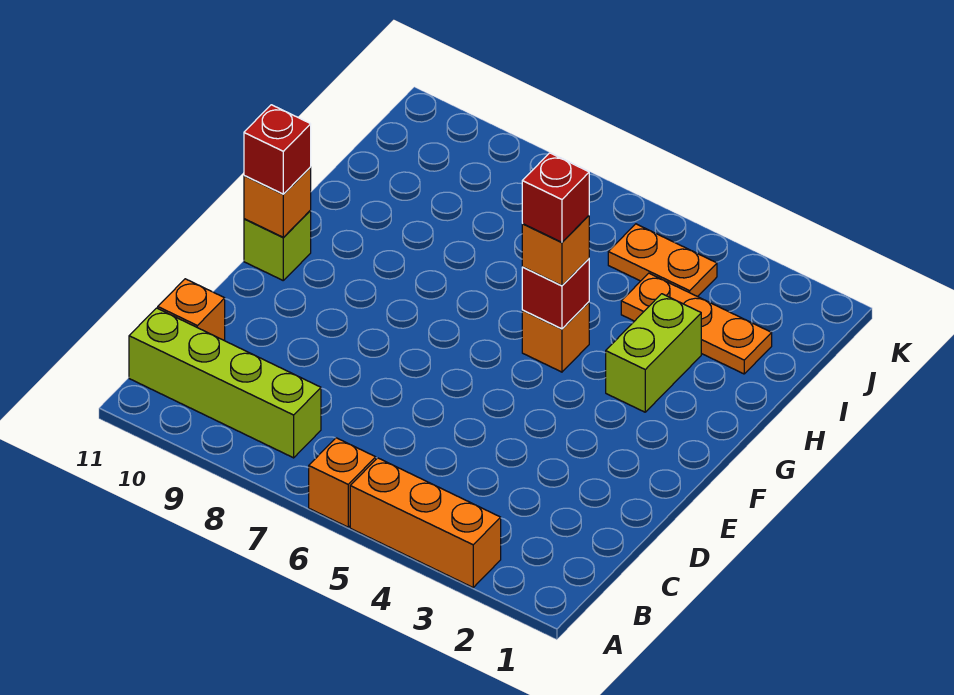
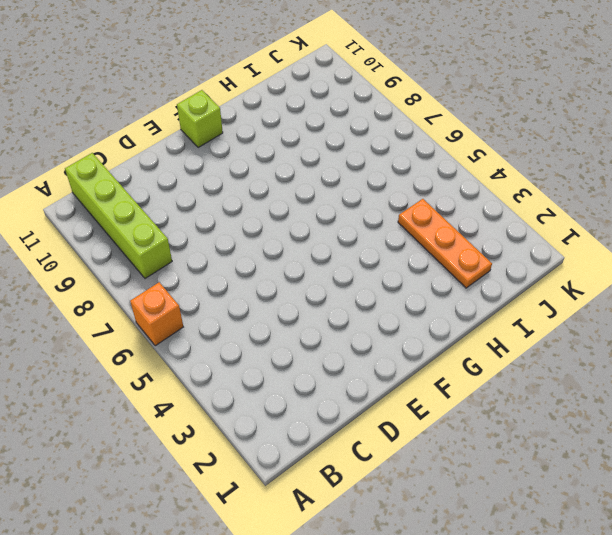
none -> orange brick A3:A5 level 1
none -> orange brick C11 level 1
none -> lime brick G3:H3 level 1

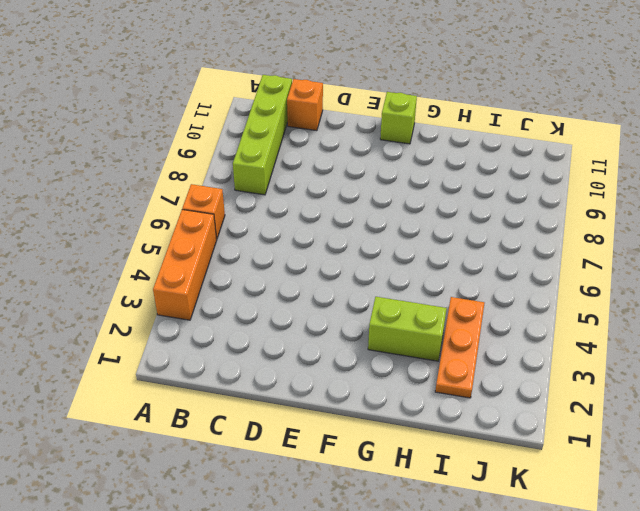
none -> orange brick G5 level 1
none -> orange plate J4:J5 level 1
none -> orange brick F11 level 2

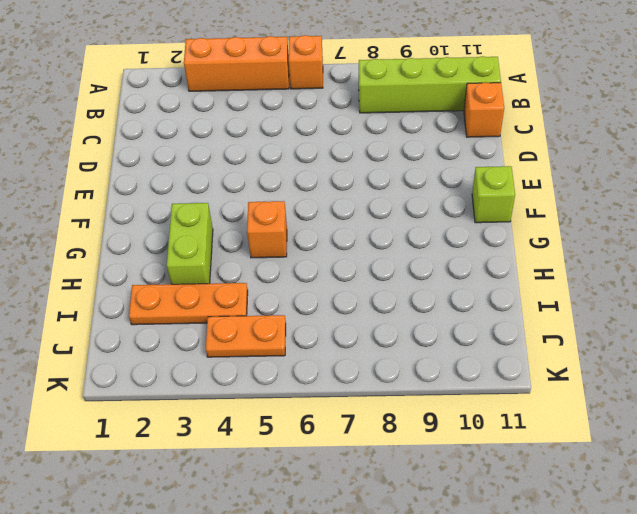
none -> orange brick F11 level 2
none -> red brick G5 level 2
none -> red brick F11 level 3

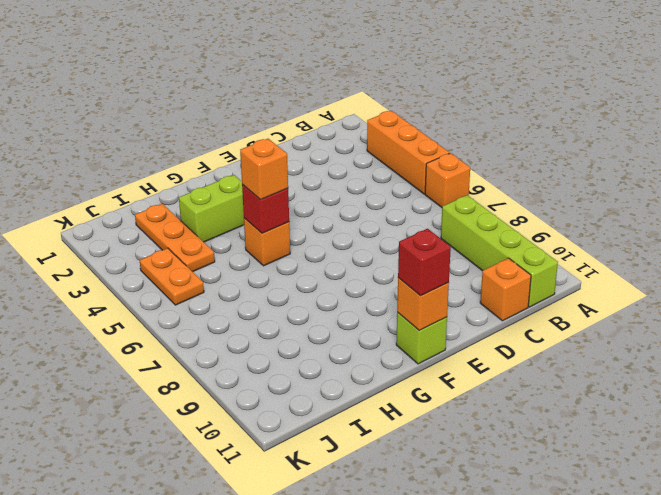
none -> red brick G5 level 4

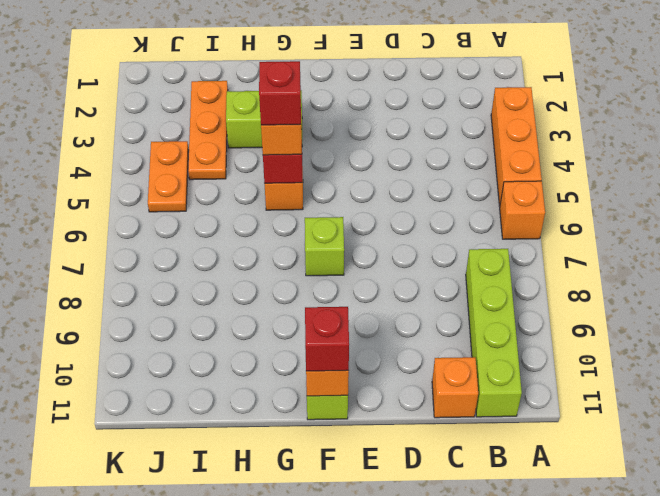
lime brick F7 level 1 -> none

